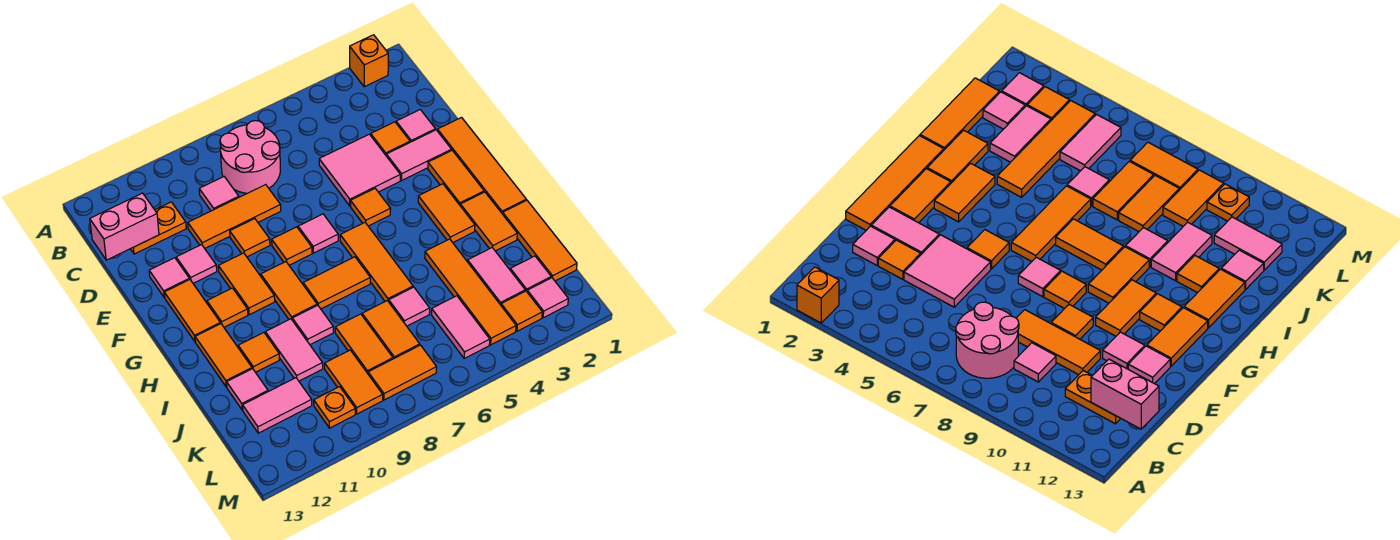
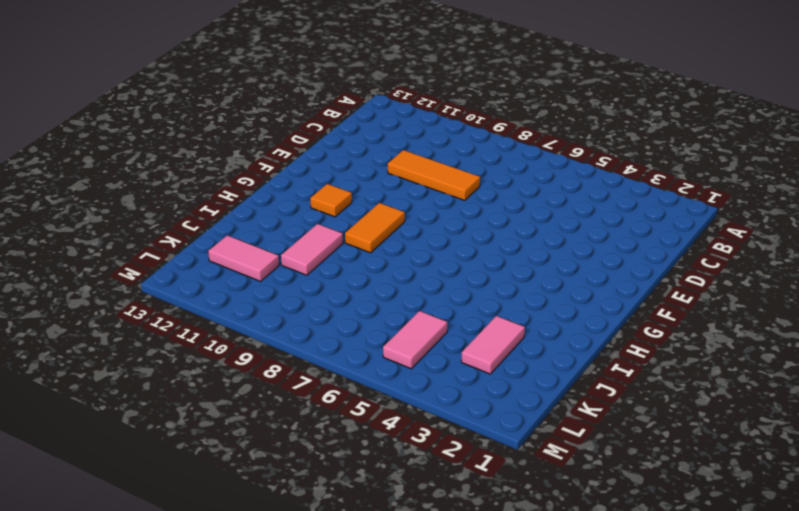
none -> orange brick A2 level 1
none -> pink round brick B7:C8 level 1
none -> pink tile C9 level 1
none -> orange plate C11:C12 level 1

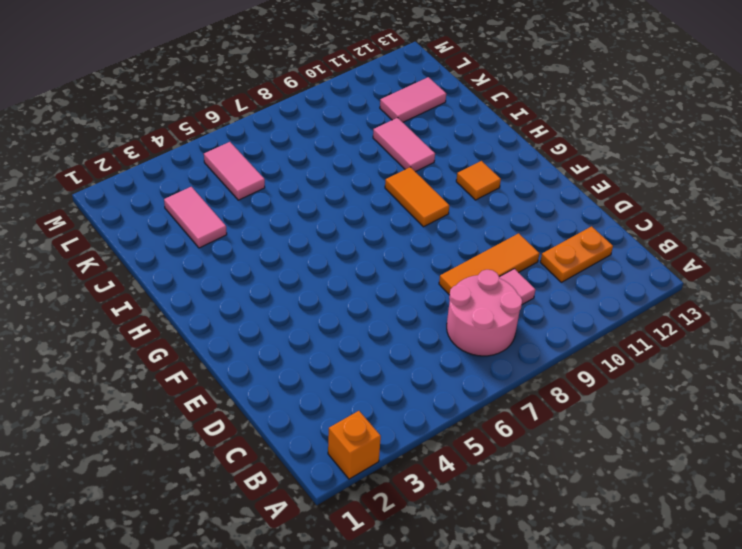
none -> pink tile D2 level 1
none -> orange tile D3 level 1
none -> pink tile D4:E5 level 1
none -> orange tile E1:H1 level 1

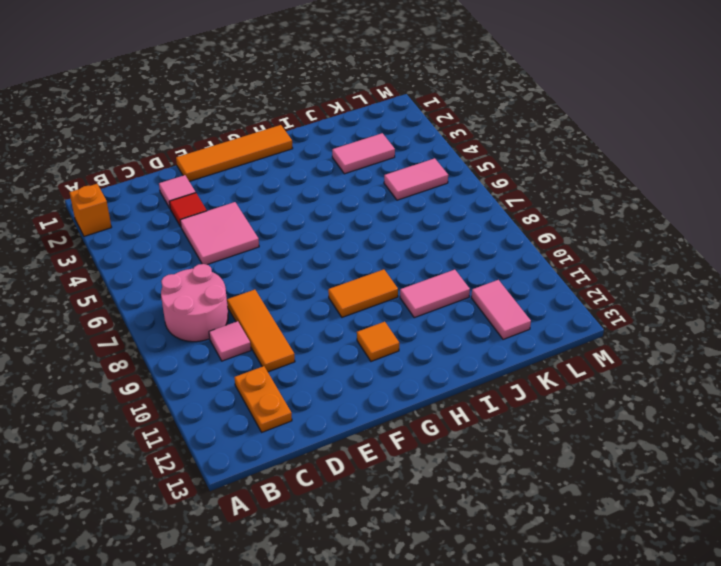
red tile D3 level 1 -> orange tile D3 level 1
none -> pink tile E2:E3 level 1
none -> orange tile E9 level 1
none -> pink tile E11 level 1
none -> pink tile E12 level 1

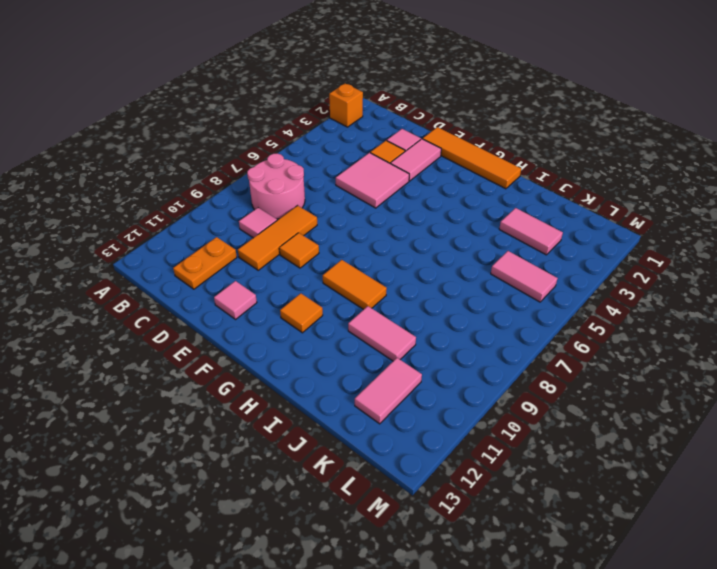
none -> pink tile E11 level 1
none -> orange tile F2:G2 level 1
none -> orange tile F5 level 1
none -> pink tile F7 level 1

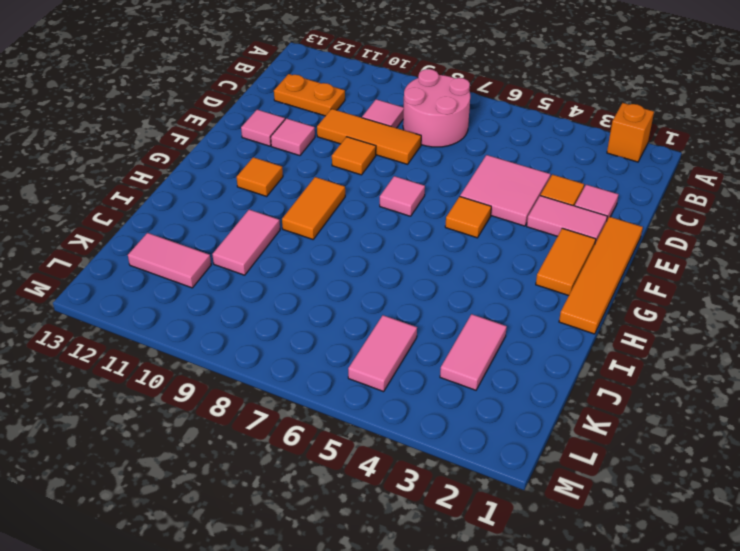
none -> orange tile F8 level 1
none -> orange tile F10:G10 level 1
none -> orange tile F12:G12 level 1
none -> orange tile G3:H3 level 1

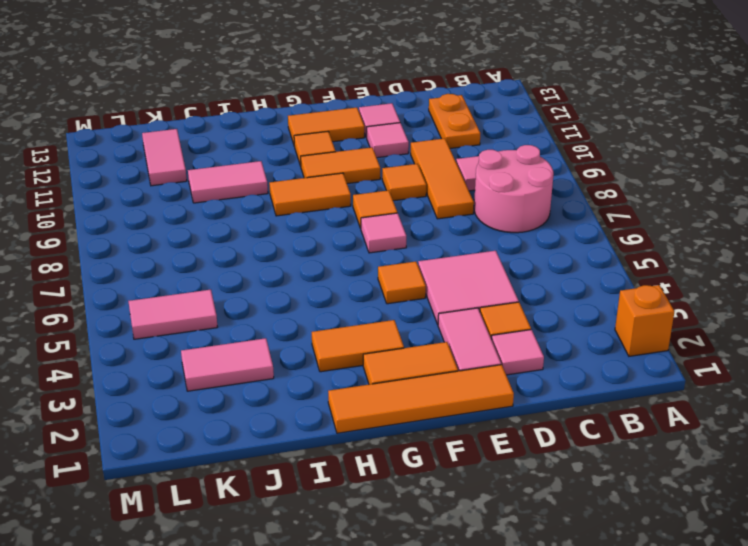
none -> orange tile G6:I6 level 1
none -> orange tile H2:I2 level 1
none -> orange tile H7:H8 level 1
none -> orange tile H12:I12 level 1

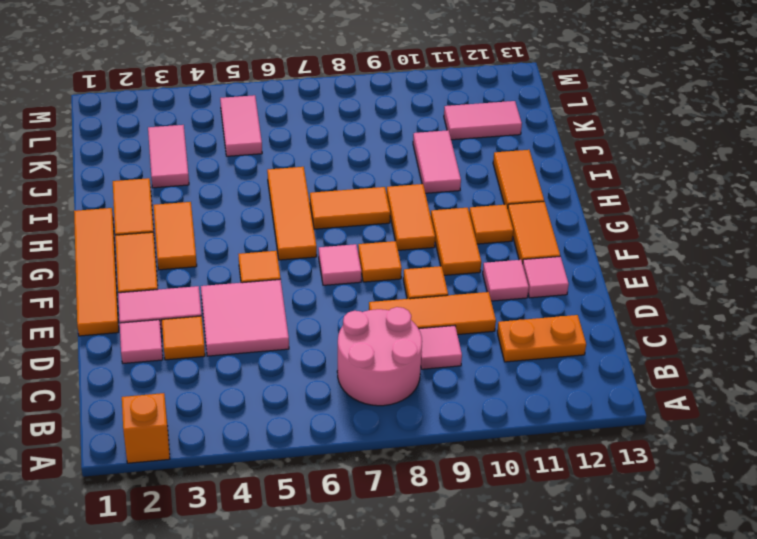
none -> orange tile I1:K1 level 1
none -> orange tile I4:L4 level 1
none -> pink tile I9 level 1
none -> orange tile I11 level 1

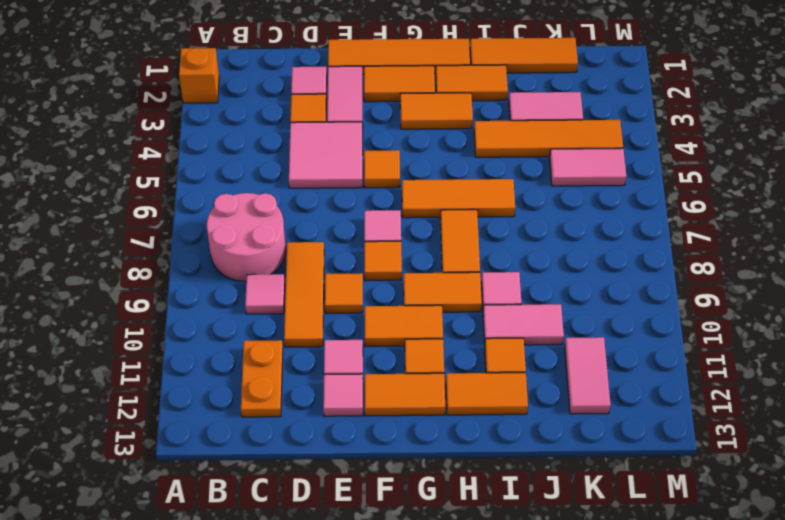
none -> pink tile J6 level 1
none -> orange tile J7:K7 level 1
none -> orange tile J8:K8 level 1
none -> pink tile J12 level 1

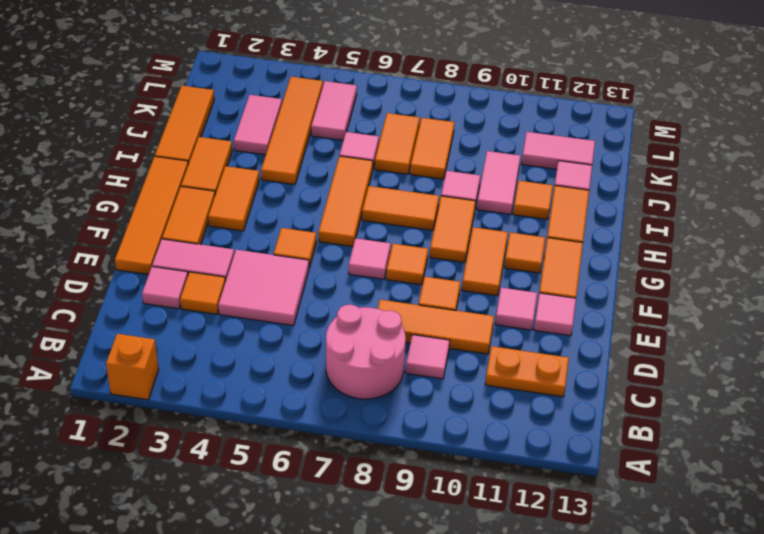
none -> pink tile K2 level 1
none -> orange tile K9:L9 level 1
none -> pink tile L2 level 1
none -> orange tile L3 level 1

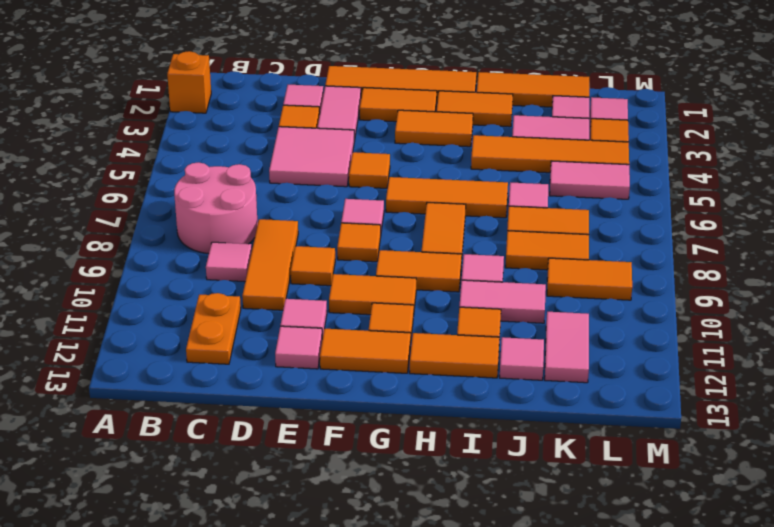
none -> orange tile L7:L8 level 1
none -> orange plate L10 level 1
none -> pink brick C12:C13 level 2

